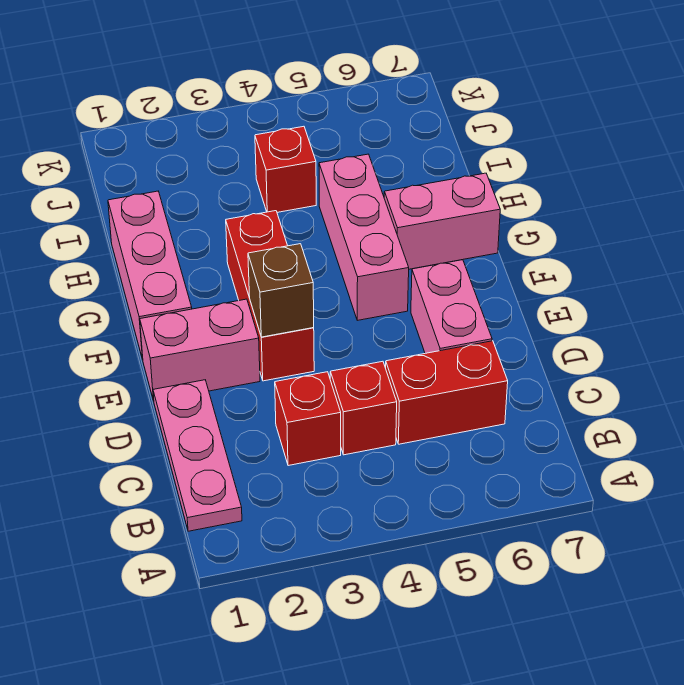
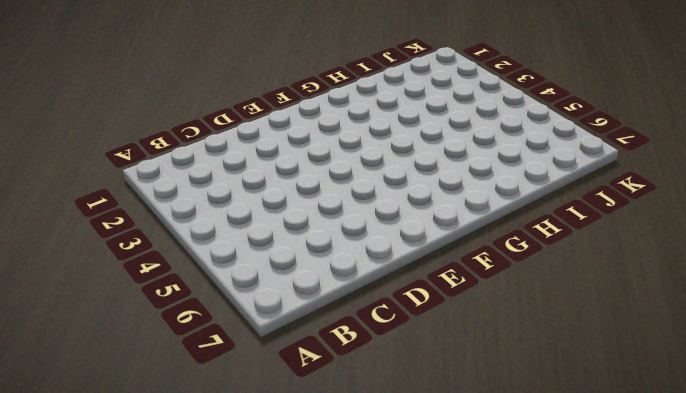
none -> pink plate B1:D1 level 1
none -> red brick C3 level 1
none -> red brick C4 level 1

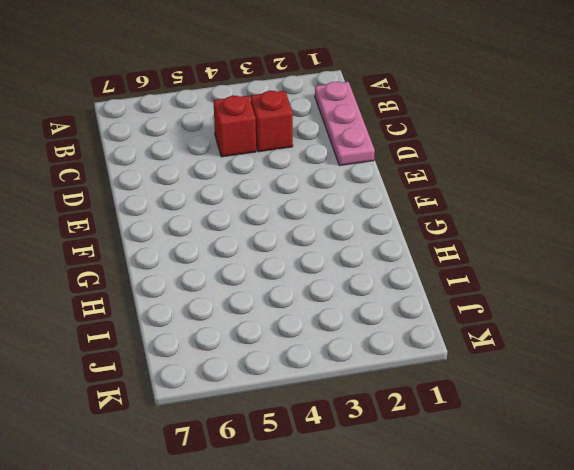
none -> red brick C5:C6 level 1
none -> pink brick D6:E6 level 1
none -> pink brick E1:E2 level 1

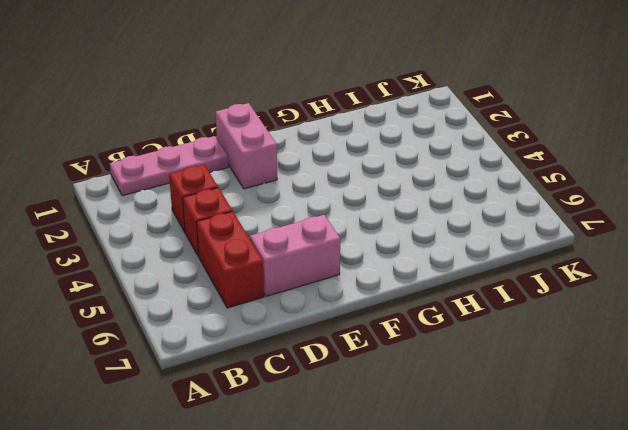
none -> red brick E3:G3 level 1
none -> pink brick F1:H1 level 1
none -> pink brick F5:H5 level 1

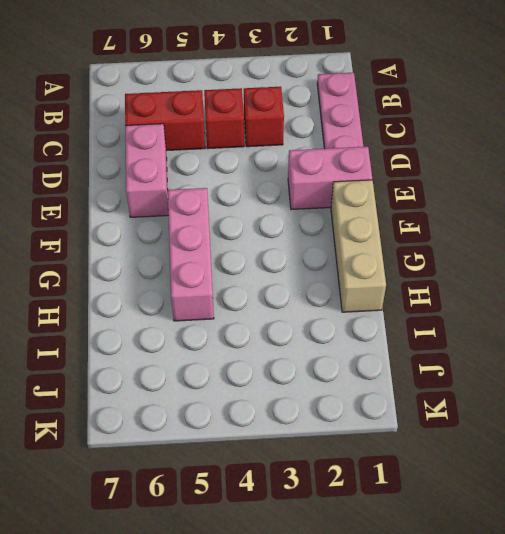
tan brick F1:H1 level 1 -> pink brick F1:H1 level 1
none -> red brick E3:G3 level 1
none -> pink brick G6:G7 level 1
none -> red brick I4 level 1

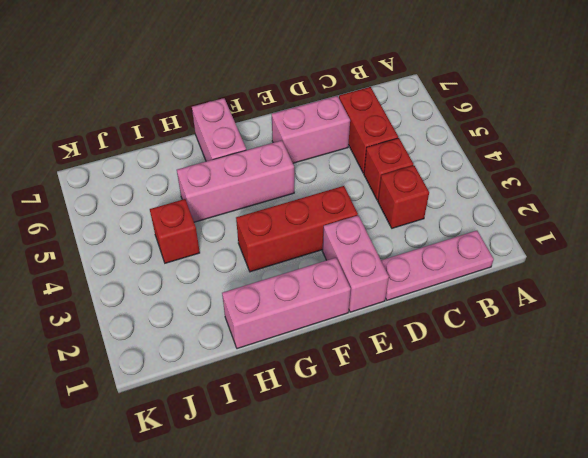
none -> brown brick E3 level 2

